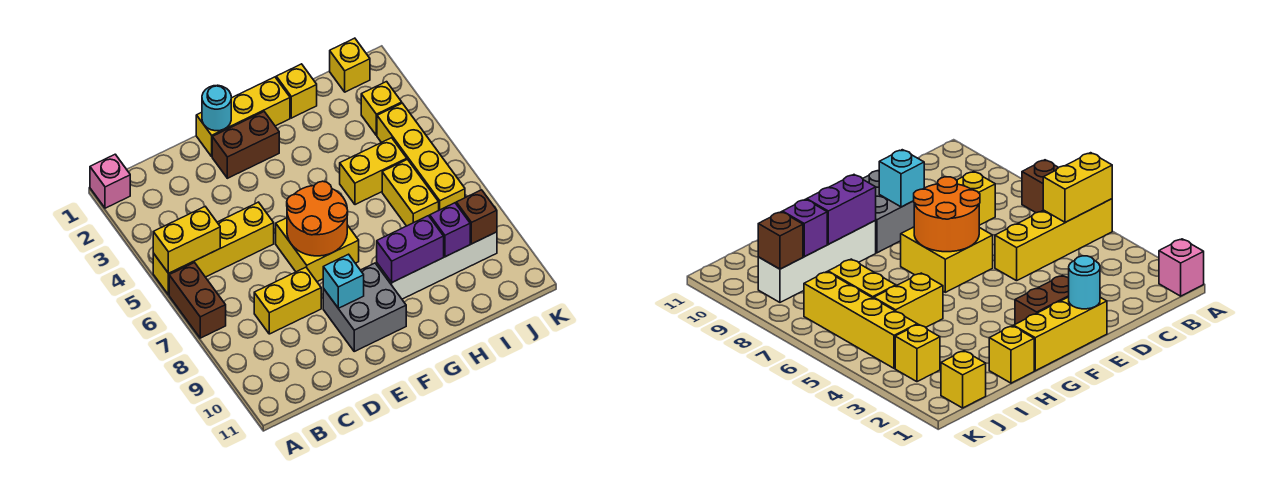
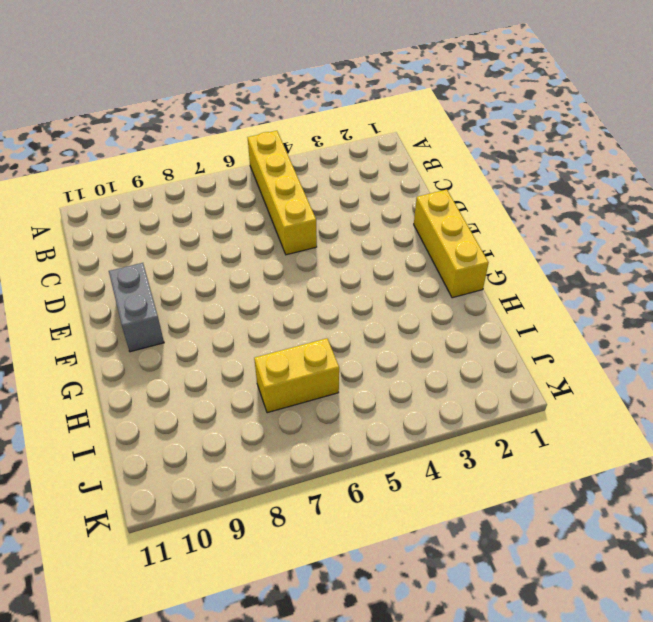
grey brick E10:F10 level 1 -> grey brick E9:F10 level 1
none -> pink brick A1 level 1
none -> brown brick A6:A7 level 1
none -> yellow brick C8:D8 level 1

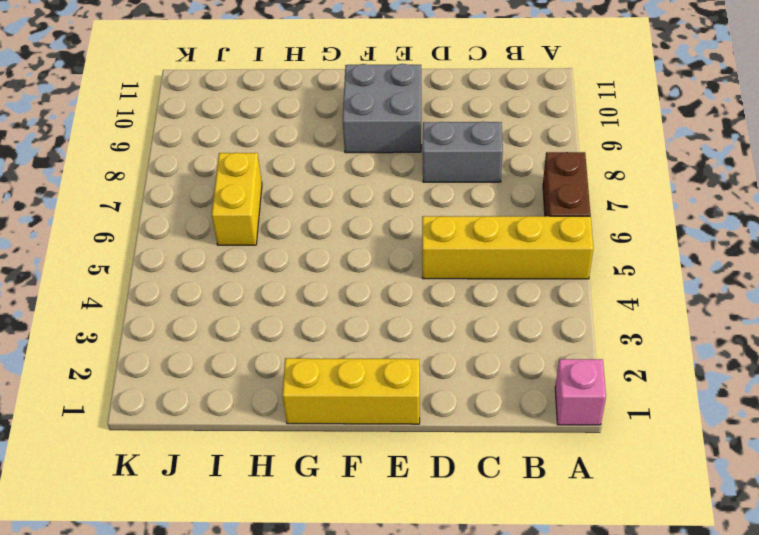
grey brick C8:D8 level 1 -> yellow brick C8:D8 level 1
none -> brown brick E2:F2 level 1
none -> yellow brick E6:F7 level 1
none -> white brick G9:J9 level 1

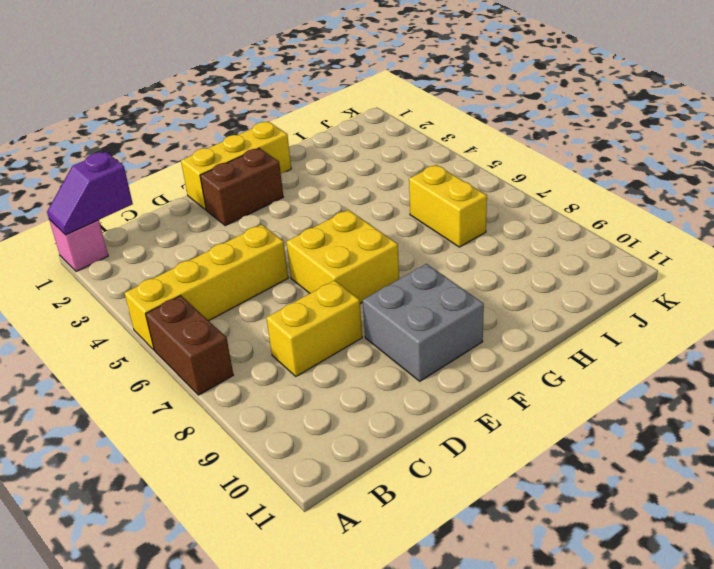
purple slope A1:B1 level 2 top B -> none
none -> white brick G9:J9 level 1
none -> yellow brick H1 level 1
none -> yellow brick H5:I5 level 1

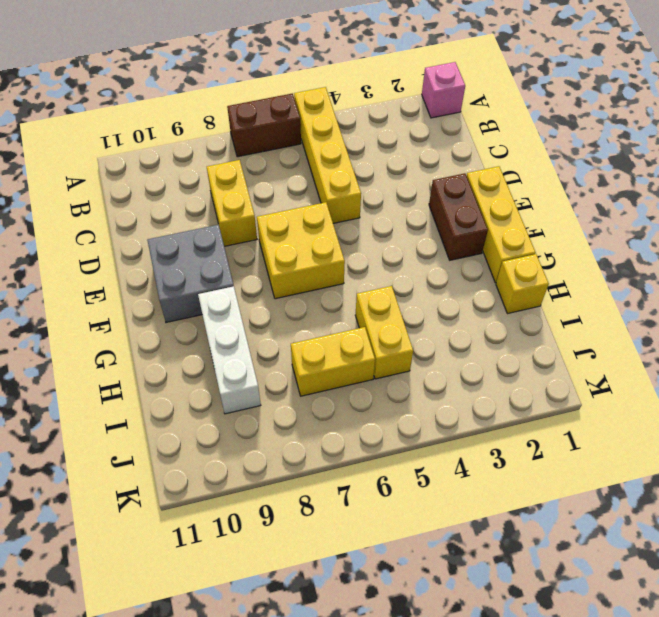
white brick G9:I9 level 1 -> white brick G9:J9 level 1
none -> yellow brick J1 level 1
none -> yellow brick J3 level 1
none -> yellow brick J4:J7 level 1

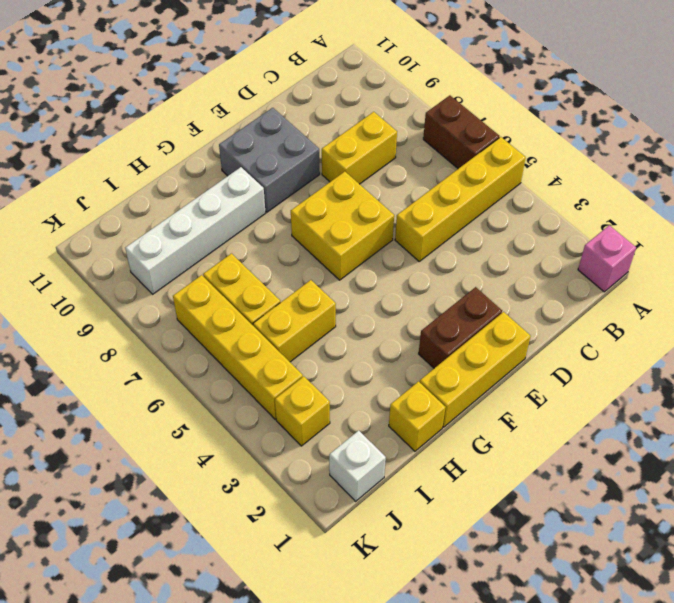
white brick J1 level 1 -> yellow brick J1 level 1
none -> yellow brick A5:B5 level 2
none -> cyan round brick E1 level 2
none -> orange round brick E6:F7 level 2

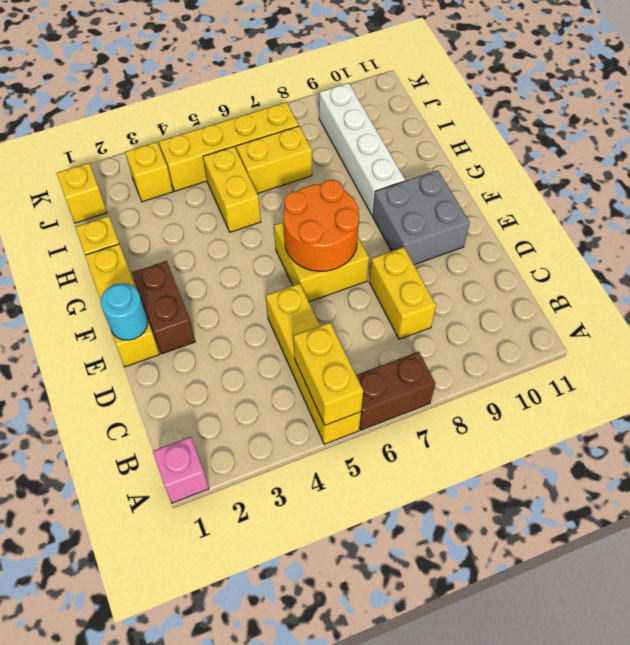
none -> cyan brick E9 level 2
none -> purple brick G9:H9 level 2
none -> purple brick I9 level 2

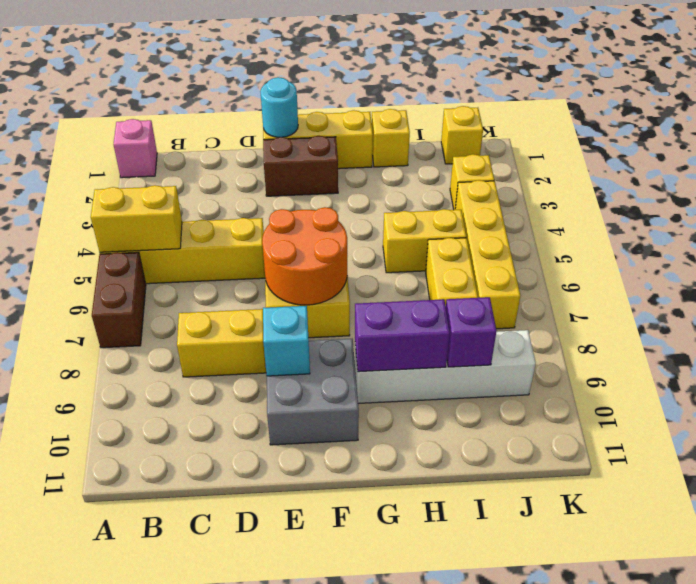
none -> brown brick J9 level 2

